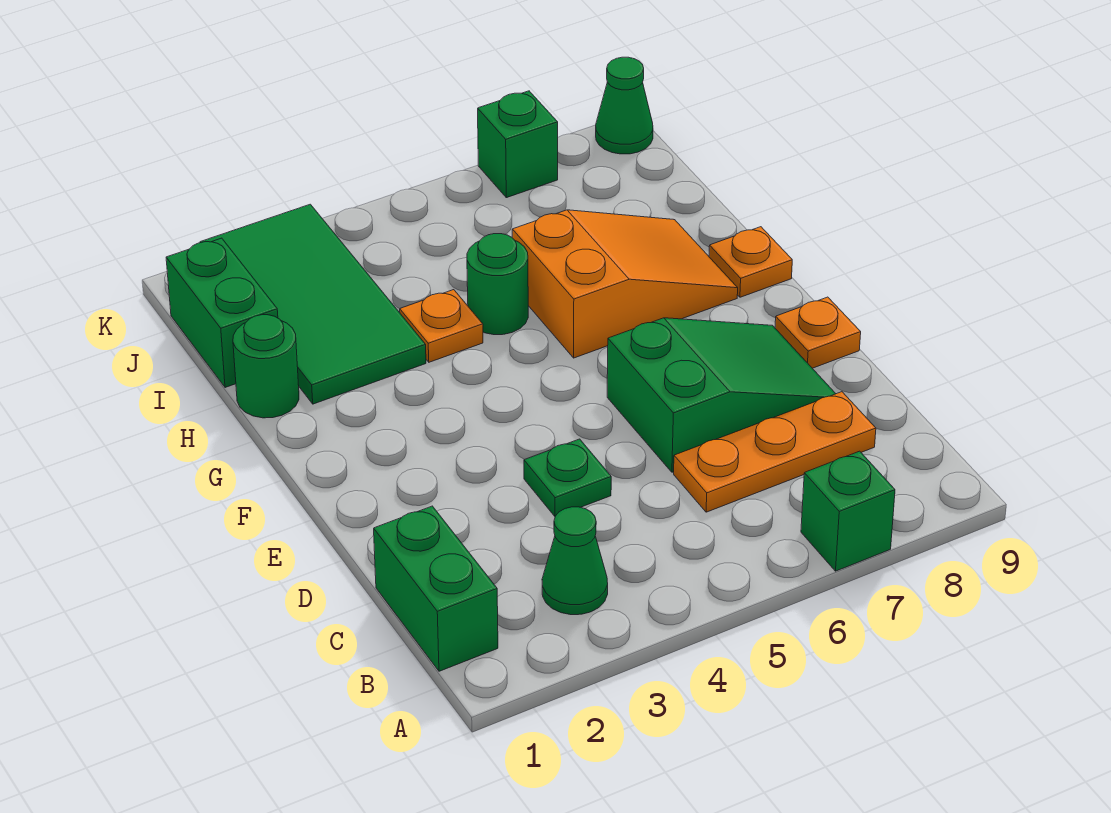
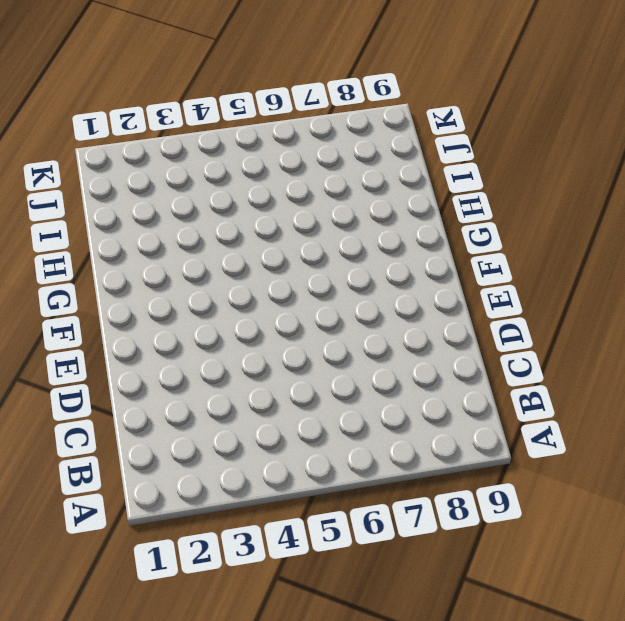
none -> green brick A7 level 1
none -> green brick B1:C1 level 1
none -> green cone B3 level 1

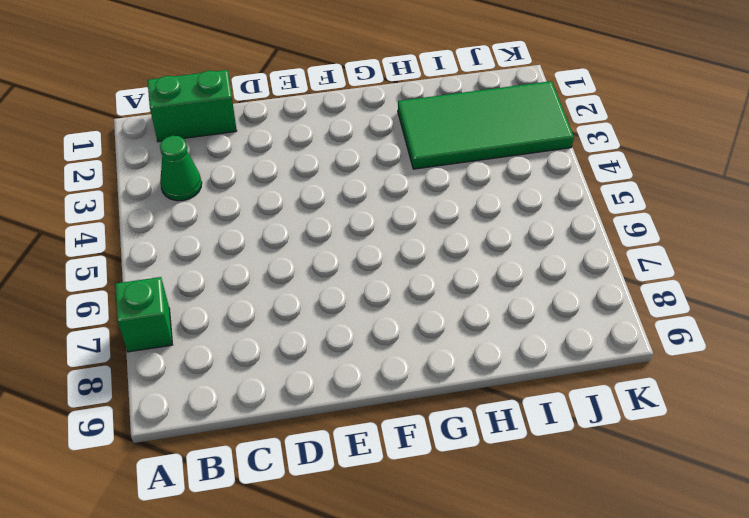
none -> orange plate C6:C8 level 1
none -> green plate D4 level 1
none -> green slope D6:E8 level 1 top 6

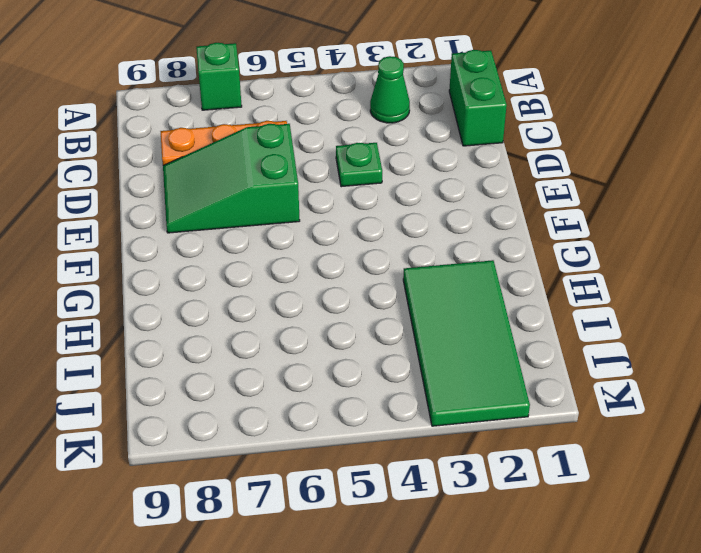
none -> orange plate E9 level 1
none -> orange slope G6:H8 level 1 top 6
none -> orange plate G9 level 1

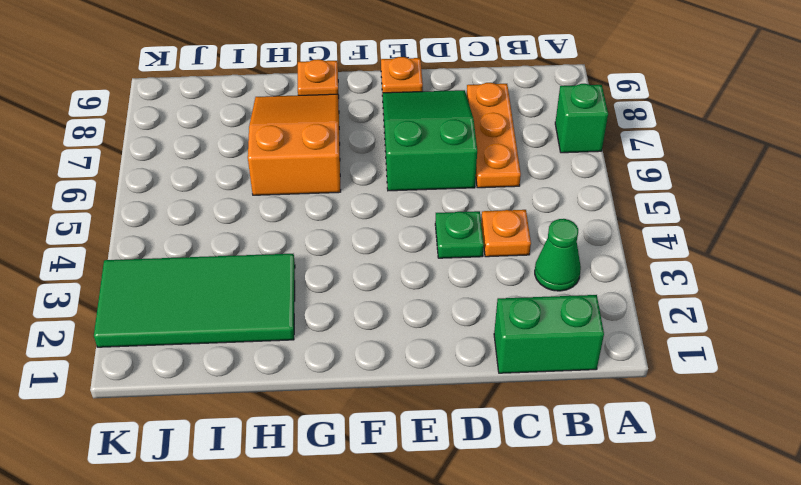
orange plate C4 level 1 -> orange plate H4 level 1
none -> green round brick H1 level 1
none -> green round brick H5 level 1
none -> green brick I1:J1 level 1

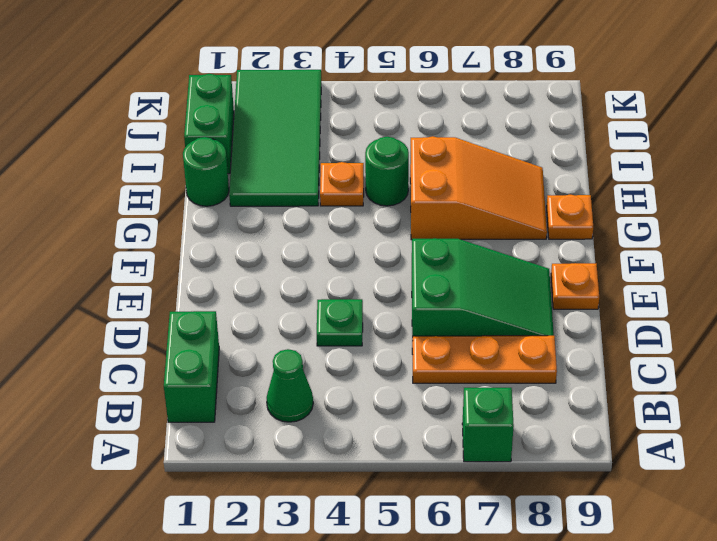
none -> green brick K7 level 1
none -> green cone K9 level 1

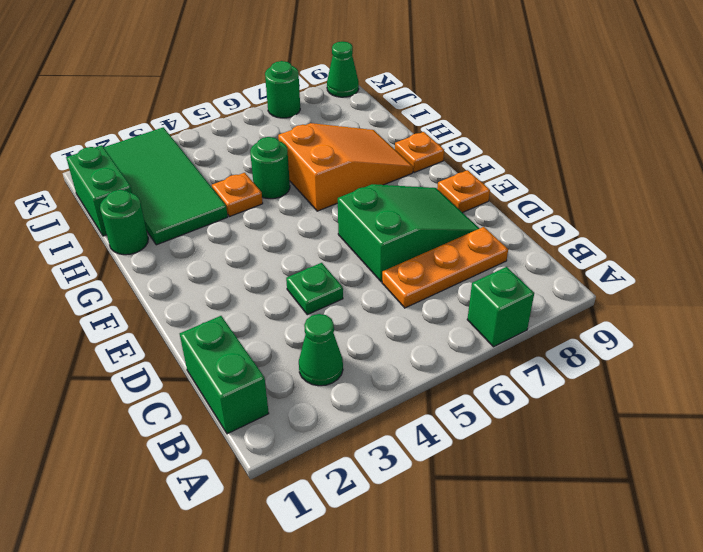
green round brick K7 level 1 -> green brick K7 level 1

